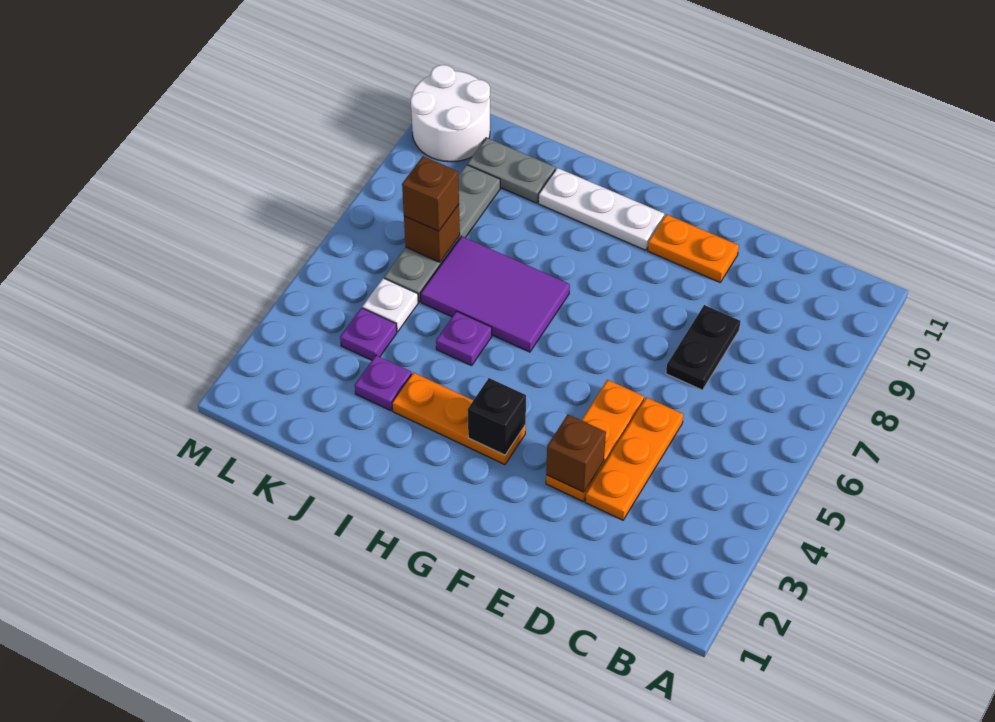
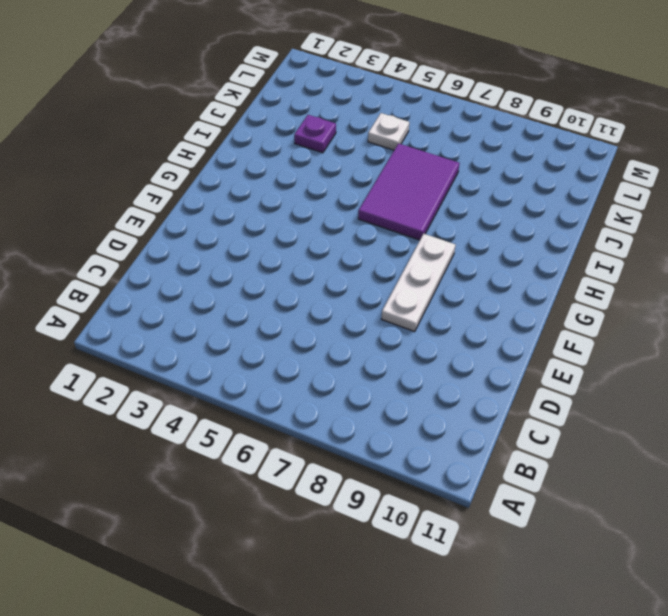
white plate E8:G8 level 1 -> white plate G10:I10 level 1
none -> orange plate D3:D5 level 1
none -> black plate D7:D8 level 1
none -> orange plate E3:E5 level 1

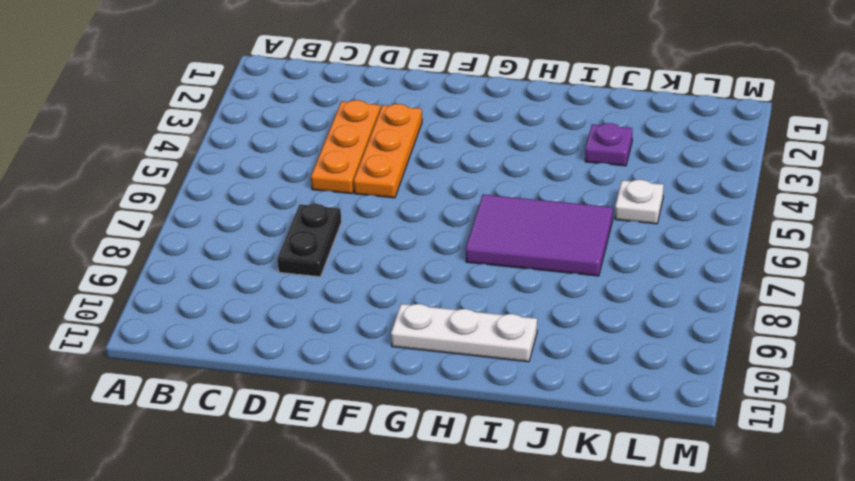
none -> orange plate E10:F10 level 1
none -> orange plate G3:I3 level 1
none -> purple plate I5 level 1

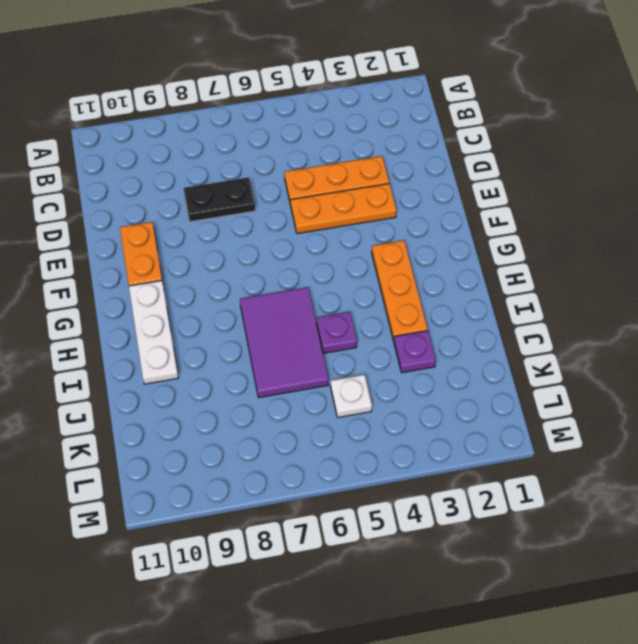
none -> grey plate J10:K10 level 1
none -> purple plate K4 level 1
none -> grey plate K6:K9 level 1

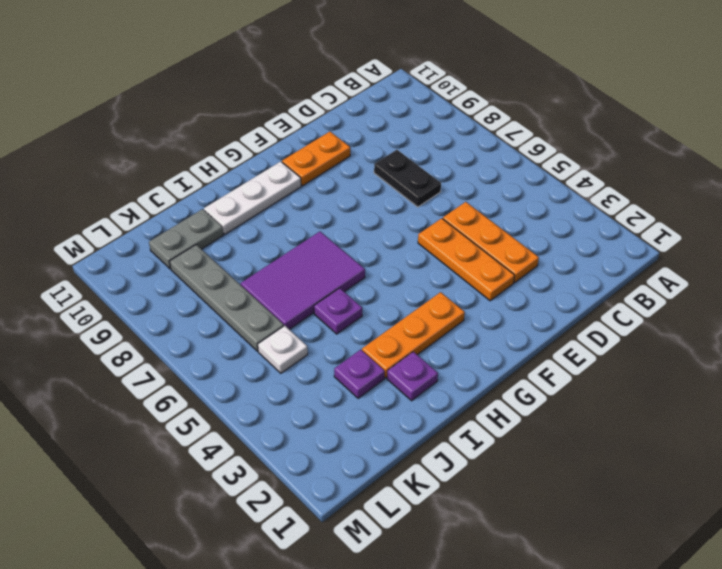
purple plate I2 level 1 -> purple plate K4 level 1
none -> white round brick L10:M11 level 1
none -> brown brick E3 level 2
none -> black brick G3 level 2

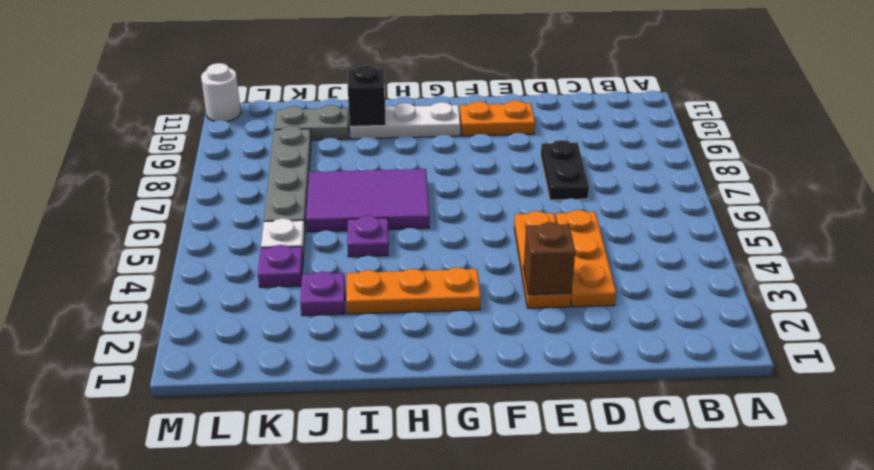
black brick I10 level 2 -> black brick G3 level 2
white round brick M11 level 1 -> white round brick L10:M11 level 1
none -> brown brick K7 level 2
none -> brown brick K7 level 3

